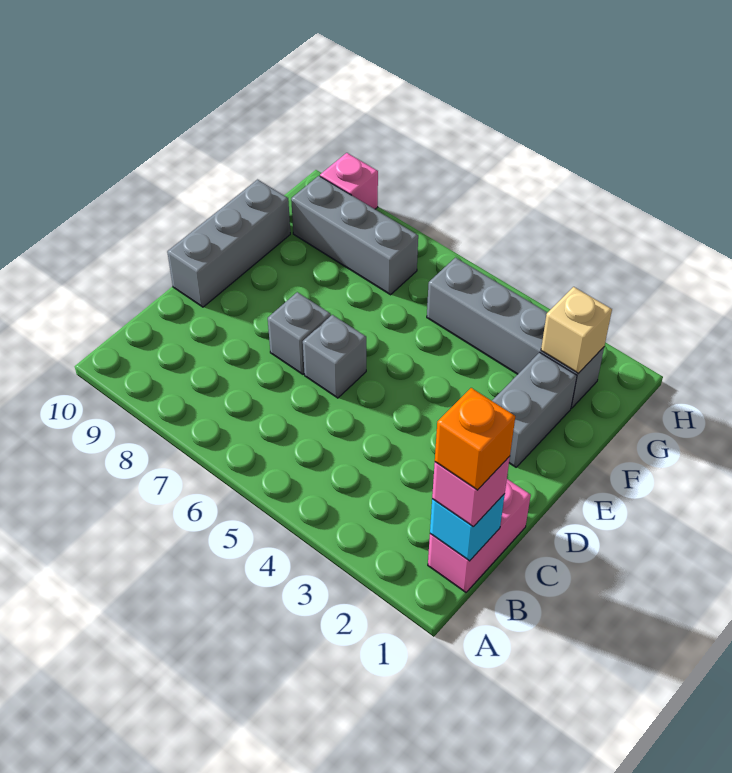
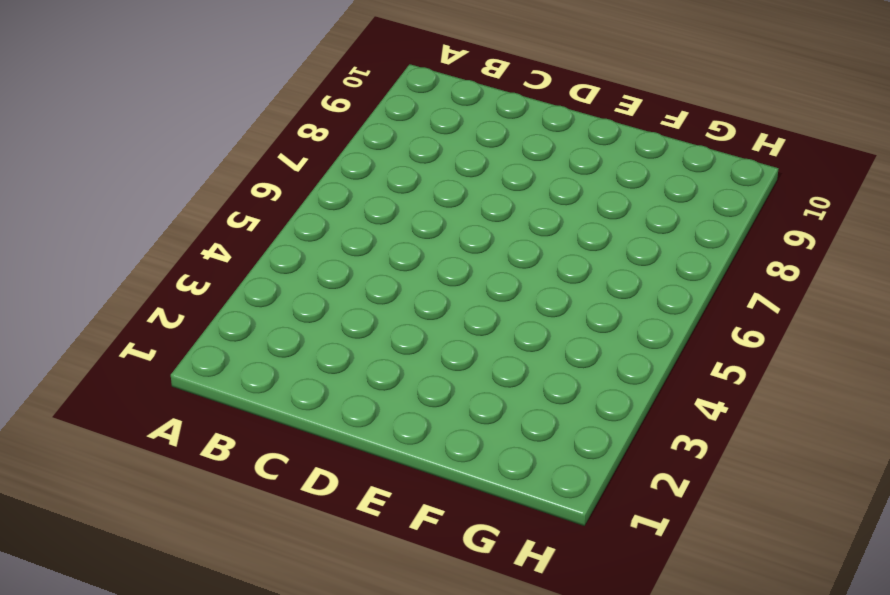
none -> pink brick B1:C1 level 1
none -> grey brick D6 level 1
none -> grey brick D7 level 1

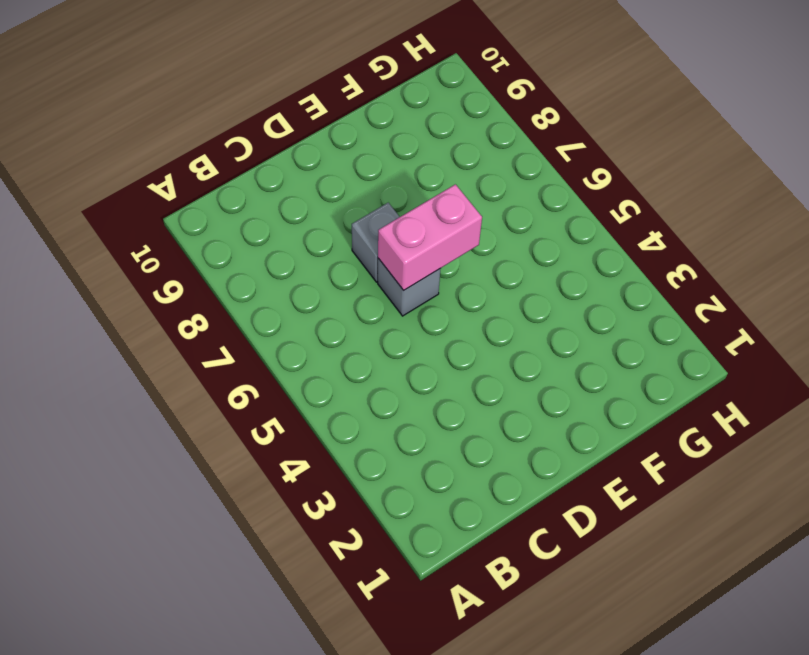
pink brick D6:E6 level 2 -> pink brick B1:C1 level 1
none -> grey brick D10:F10 level 1
none -> grey brick E2:F2 level 1
none -> grey brick G2:G5 level 1

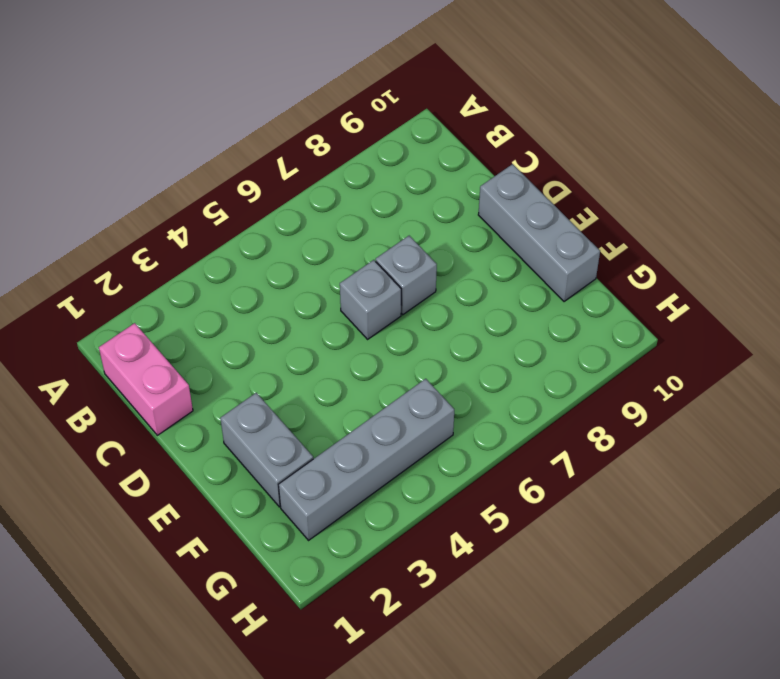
none -> grey brick G7:G9 level 1
none -> pink brick H9 level 1
none -> cyan brick B1 level 2

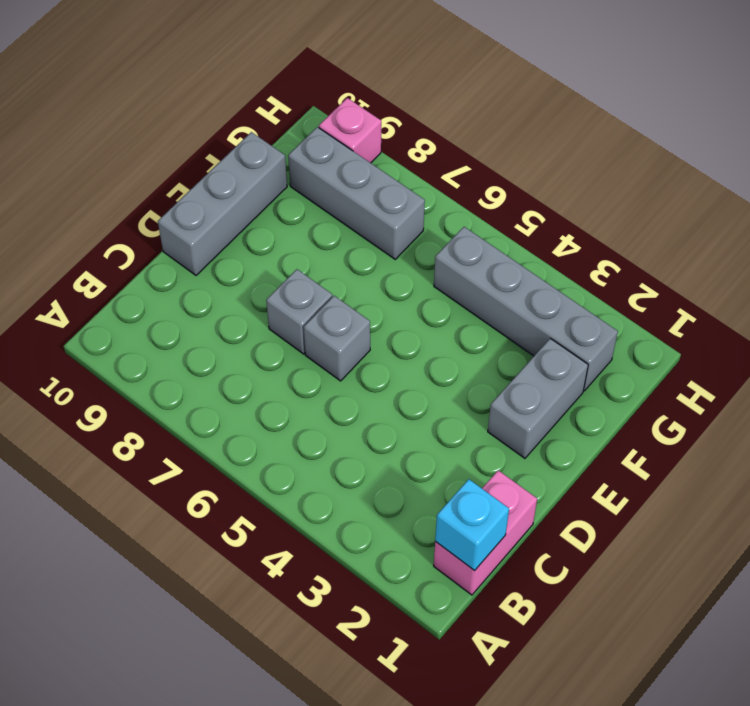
none -> tan brick G2 level 2
none -> pink brick B1 level 3
none -> orange brick B1 level 4

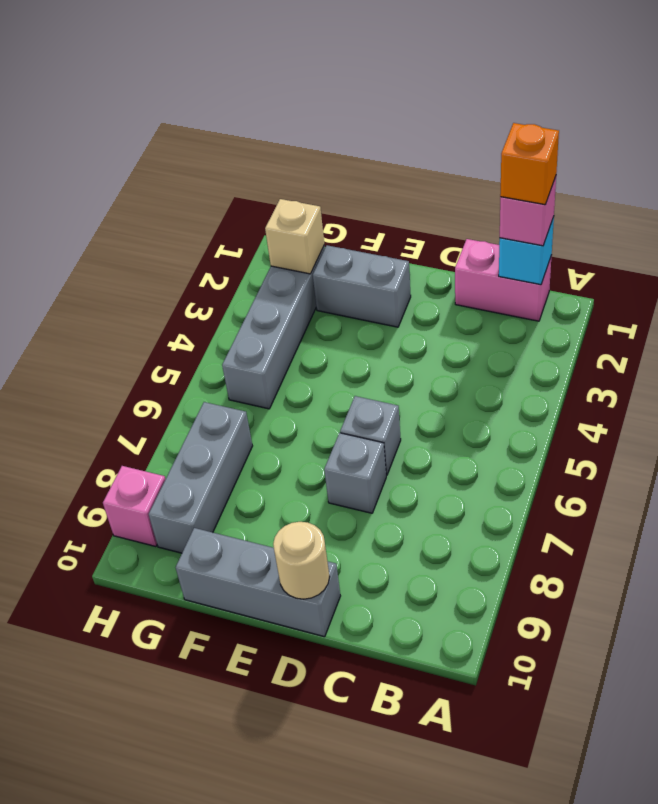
tan round brick D10 level 2 -> none

